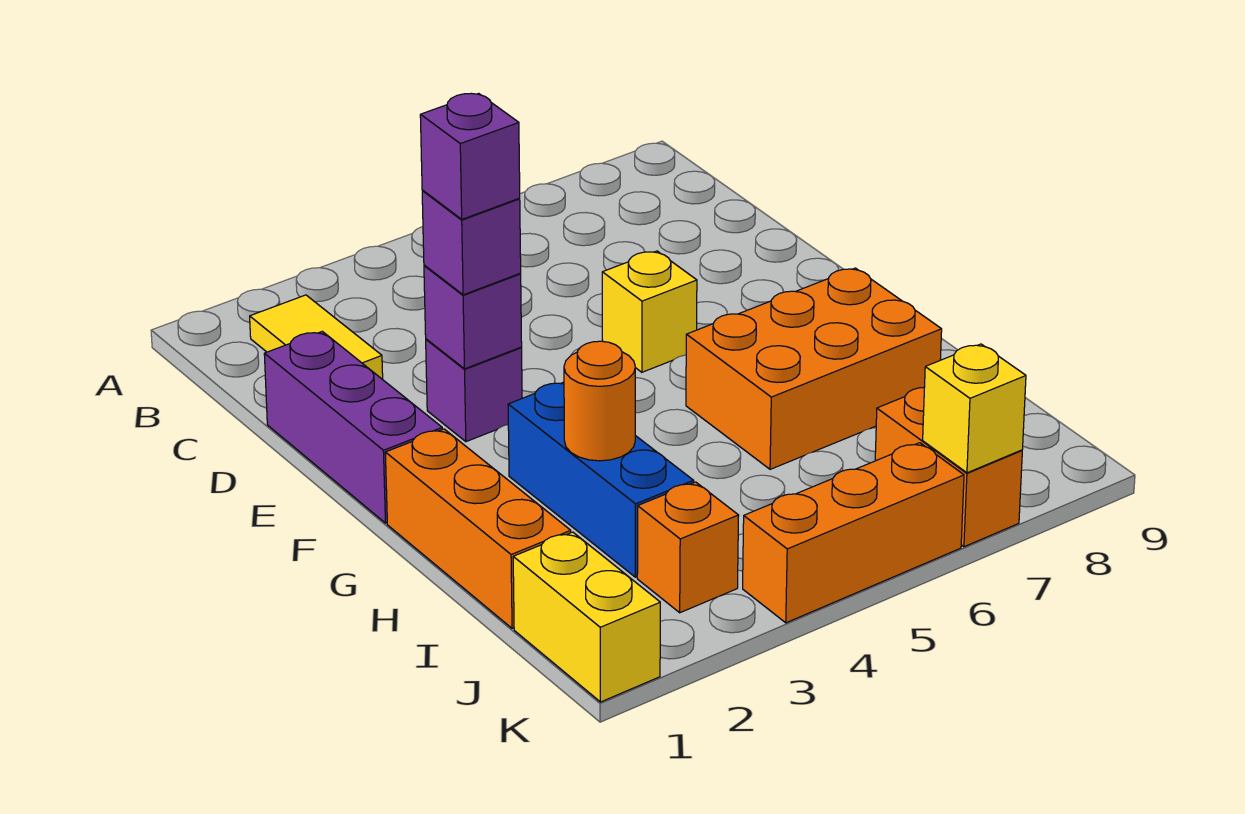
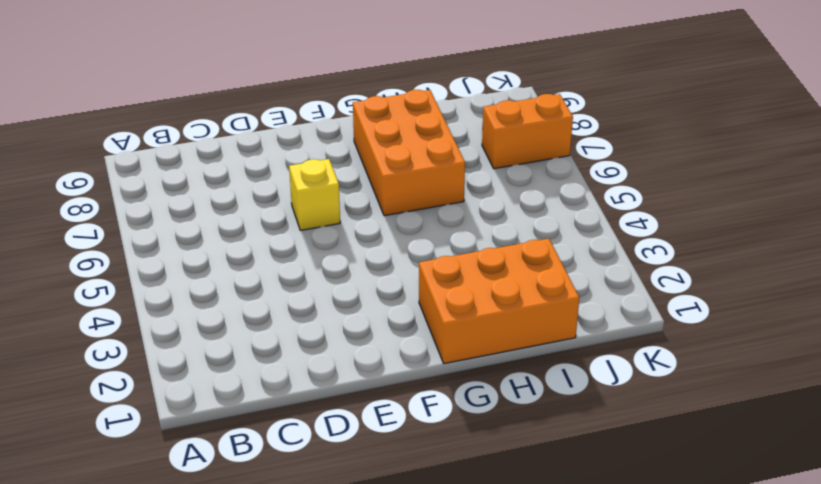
orange brick G1:I2 level 1 -> orange brick G1:I1 level 1
none -> yellow tile B2:C2 level 1
none -> purple brick D1:F1 level 1
none -> purple brick E3 level 1

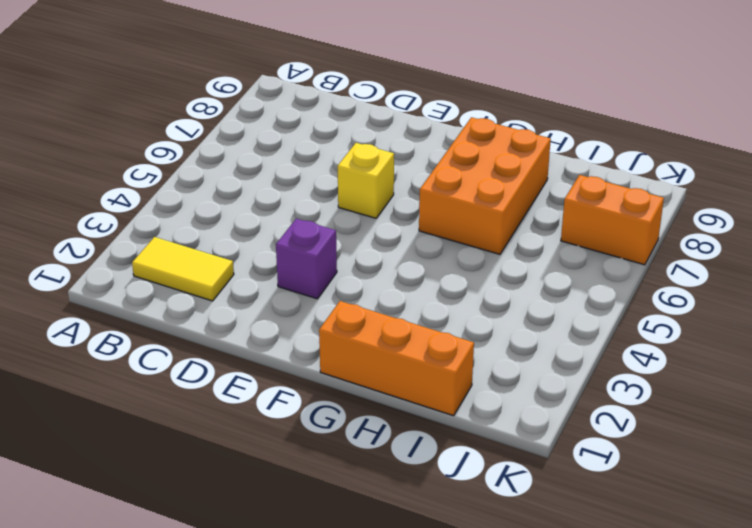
none -> purple brick D1:F1 level 1
none -> blue brick G3:I3 level 1
none -> yellow brick J1:K1 level 1

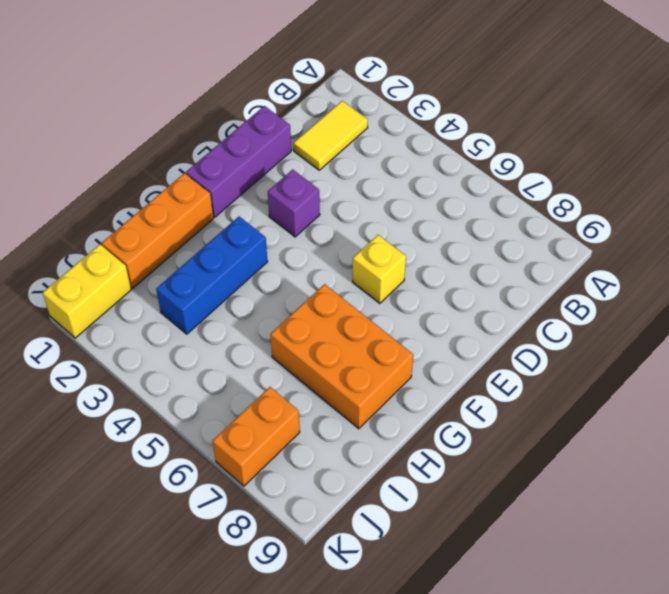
none -> orange brick J3 level 1
none -> orange brick K4:K6 level 1
none -> purple brick E3 level 2

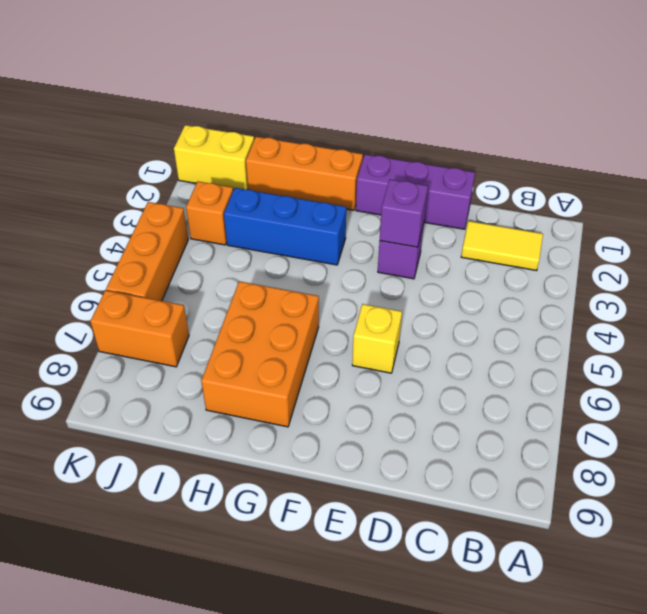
none -> orange round brick H3 level 2
none -> yellow brick K7 level 2
none -> purple brick E3 level 3

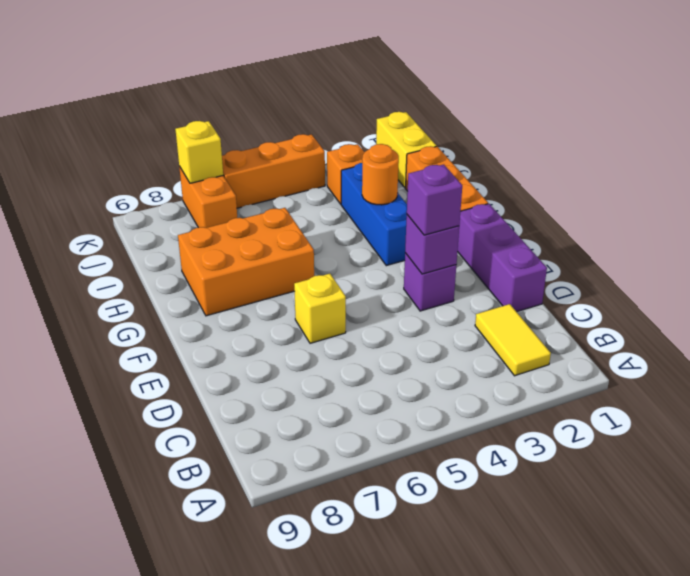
none -> purple brick E3 level 4

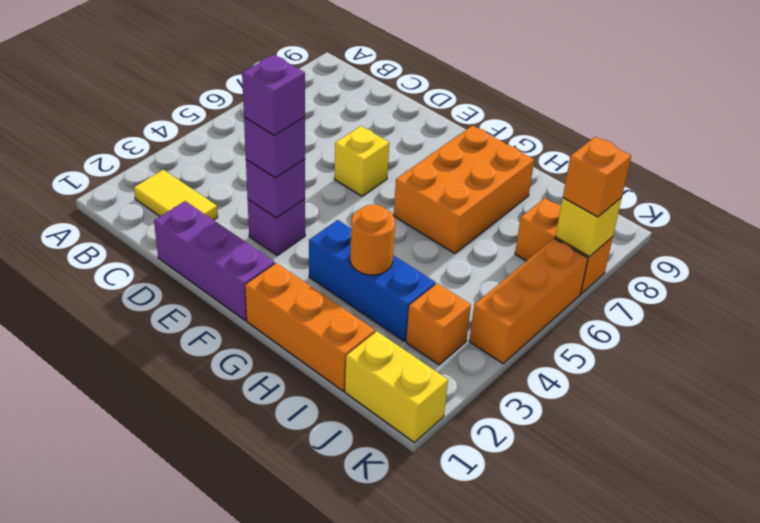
orange brick K7 level 3 -> none

